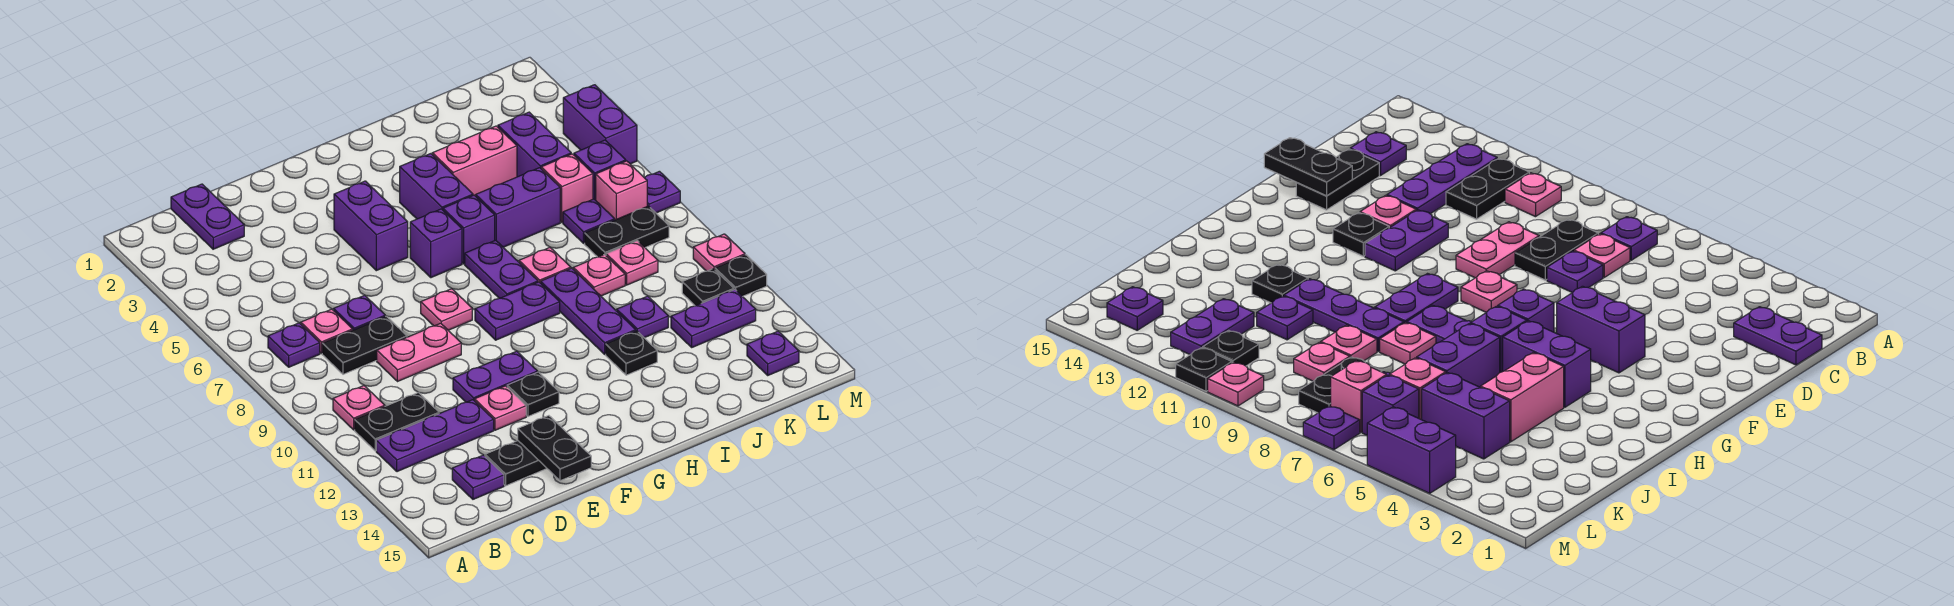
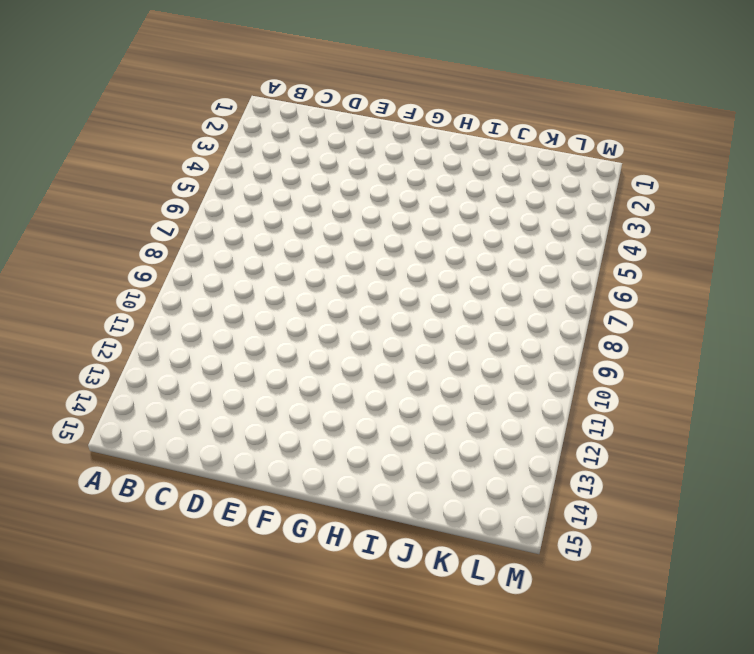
none -> purple plate B7 level 1
none -> pink plate B10 level 1
none -> black plate B11:C11 level 1
none -> purple plate B12:D12 level 1

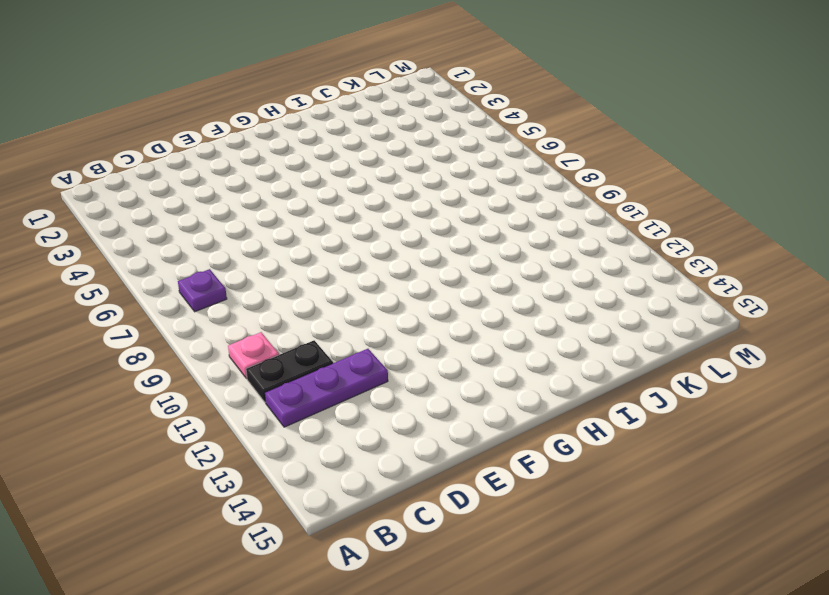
none -> purple plate C1:C2 level 1
none -> pink plate C7 level 1
none -> black plate C8:D8 level 1
none -> purple plate C14 level 1

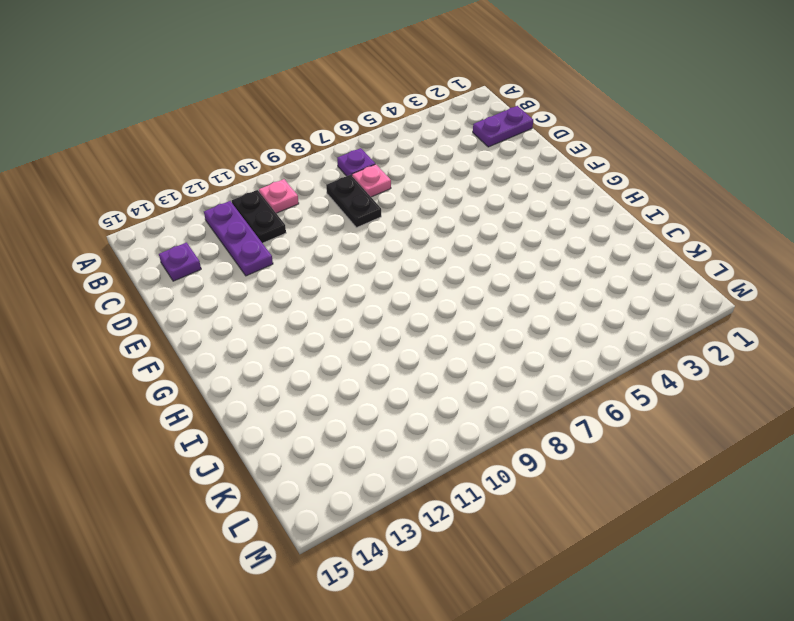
none -> purple plate D7 level 1
none -> pink plate D9:E9 level 1
none -> black plate D14:E14 level 1
none -> purple plate E11:F11 level 1

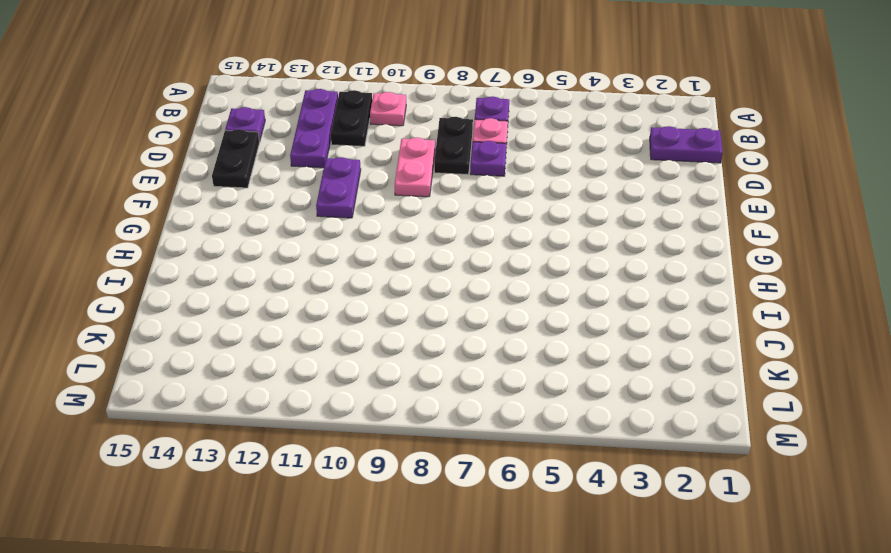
none -> pink plate E12 level 1
none -> purple brick F4:F5 level 1
none -> pink plate F8 level 1
none -> black plate F12 level 1

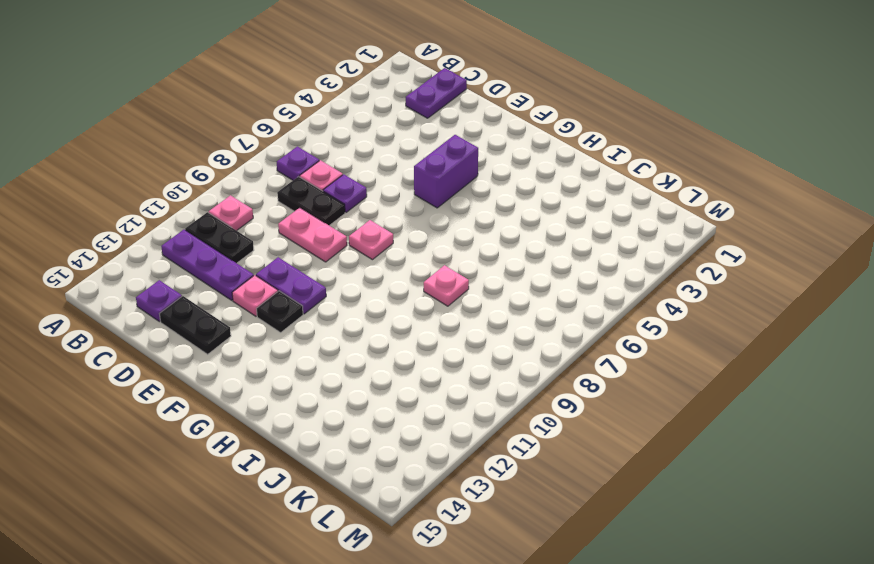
none -> purple brick G6 level 1
none -> purple plate G9:H9 level 1
none -> purple brick H4:H5 level 1
none -> purple brick H6 level 1

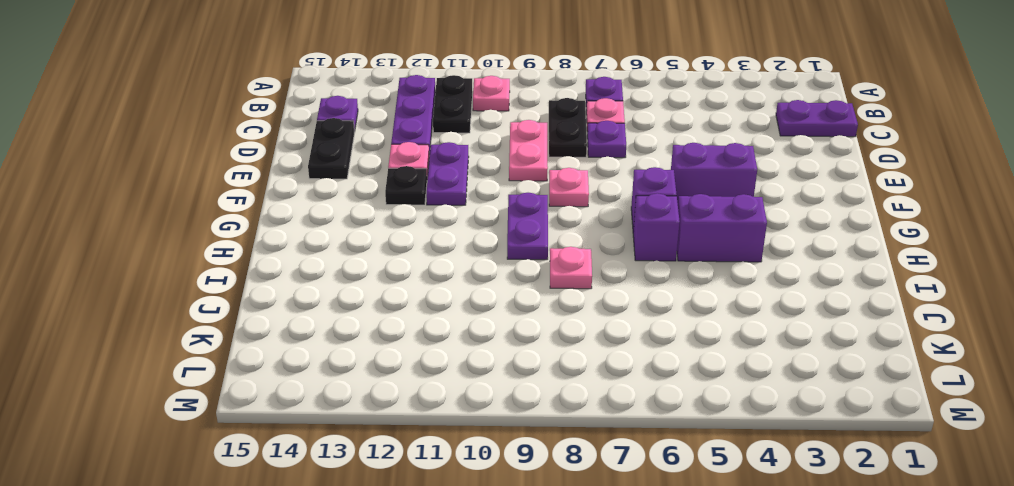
none -> purple plate H7:H8 level 1
none -> pink brick I4:J4 level 1
none -> purple brick I6:J6 level 1
none -> purple plate I9:I11 level 1

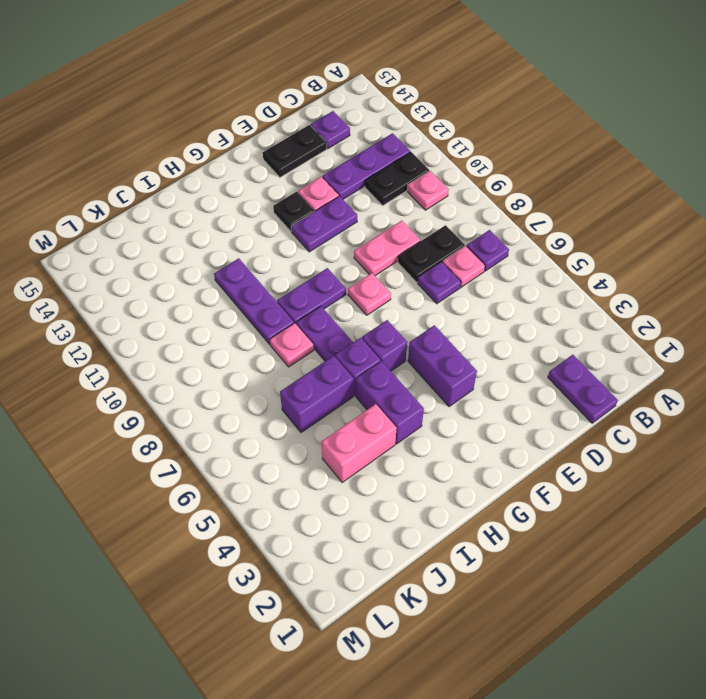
none -> black plate I12 level 1
none -> pink plate J9 level 1
none -> purple plate J11 level 1
none -> purple brick K4:K5 level 1

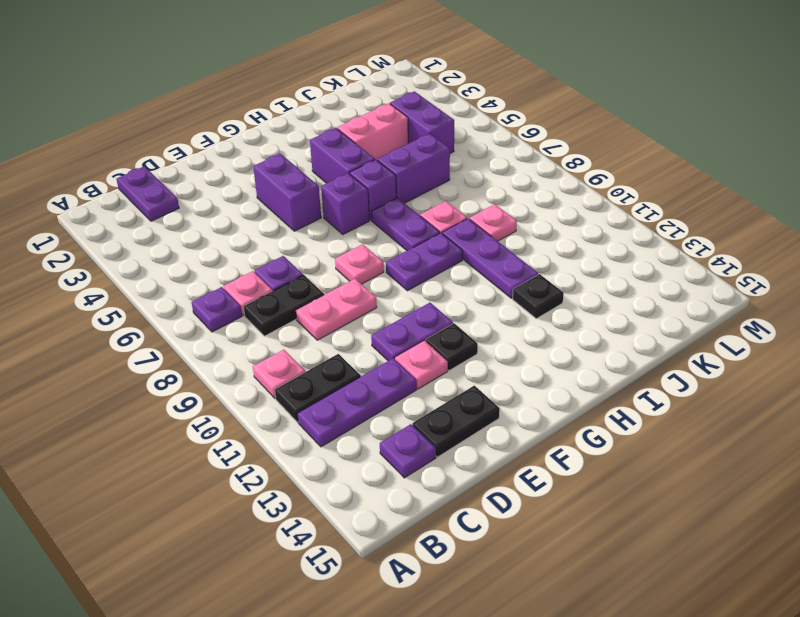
none -> purple plate J11 level 1
none -> pink brick K6 level 1
none -> purple plate K7 level 1
none -> black plate K8:L8 level 1

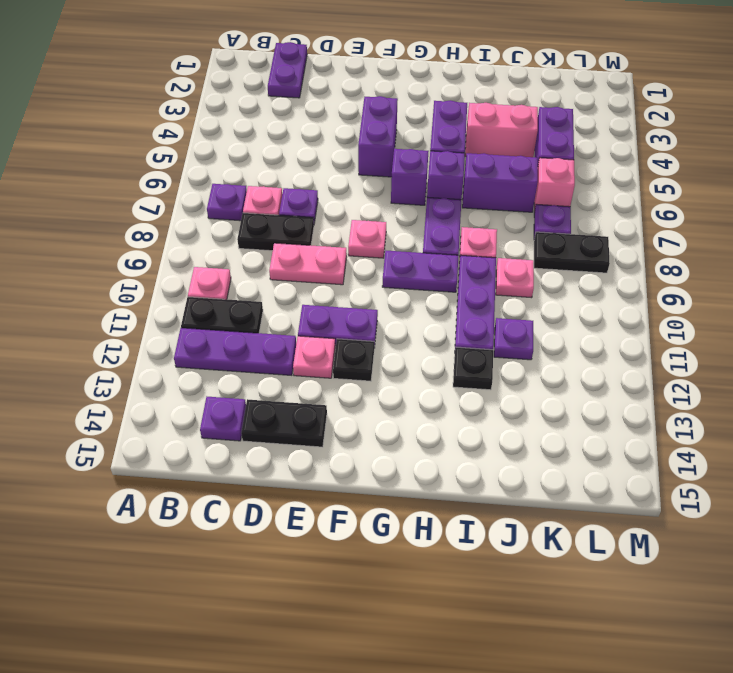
none -> pink plate K9 level 1
none -> purple plate K12:L12 level 1
none -> purple brick L6 level 1
none -> pink brick L7 level 1

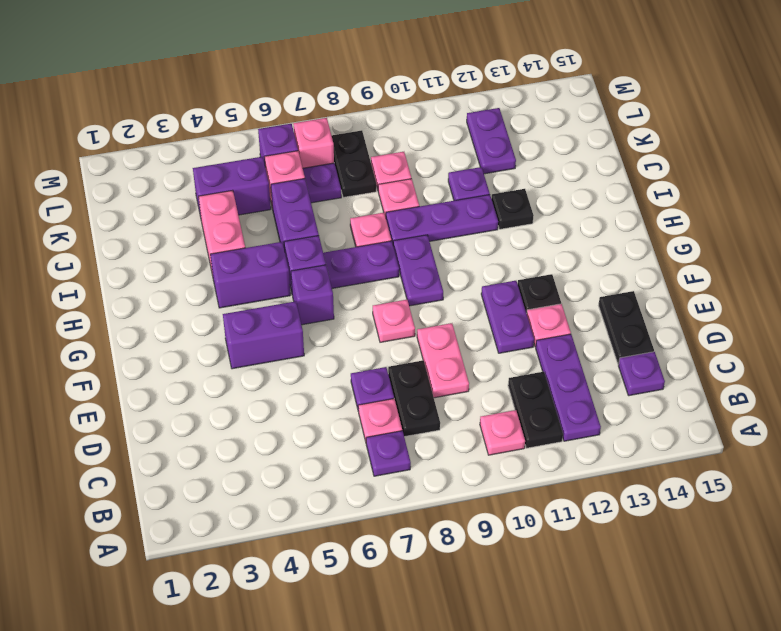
none -> purple plate C1:C2 level 1
none -> black plate L11 level 1
none -> purple plate L14 level 1
none -> purple brick M4:M5 level 1

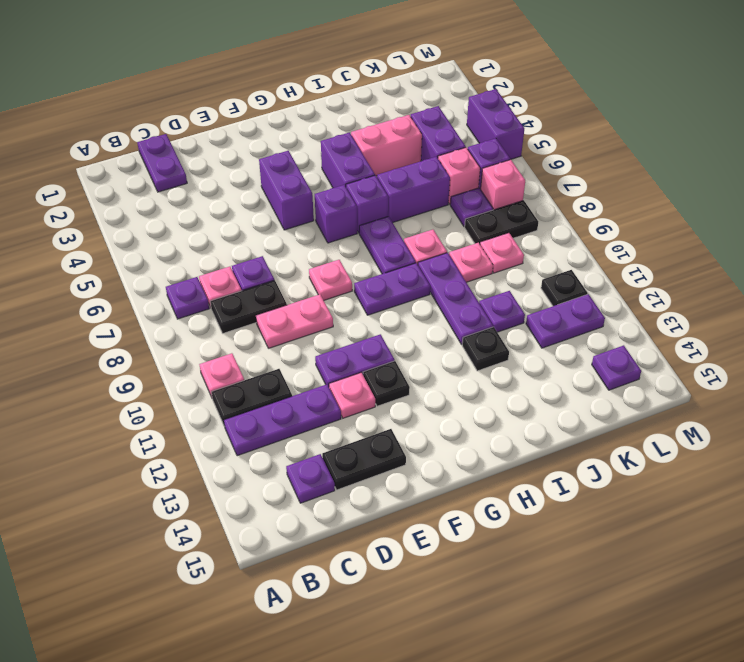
none -> purple plate M7 level 1
none -> pink plate M10 level 1
none -> black plate M11 level 1
none -> black plate E14:E15 level 2

